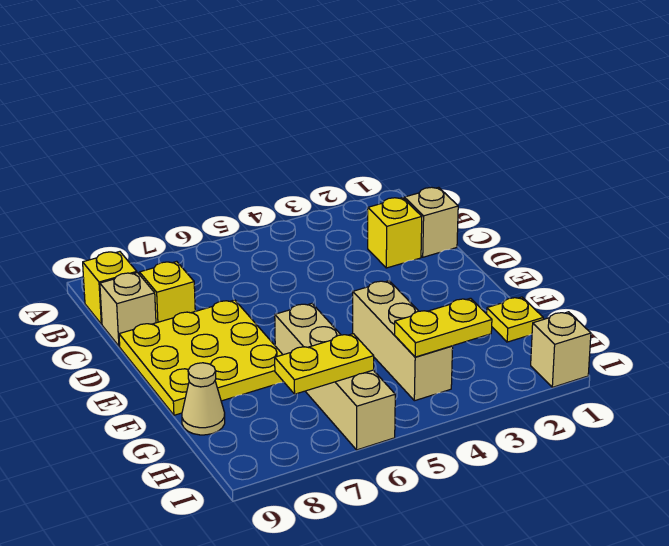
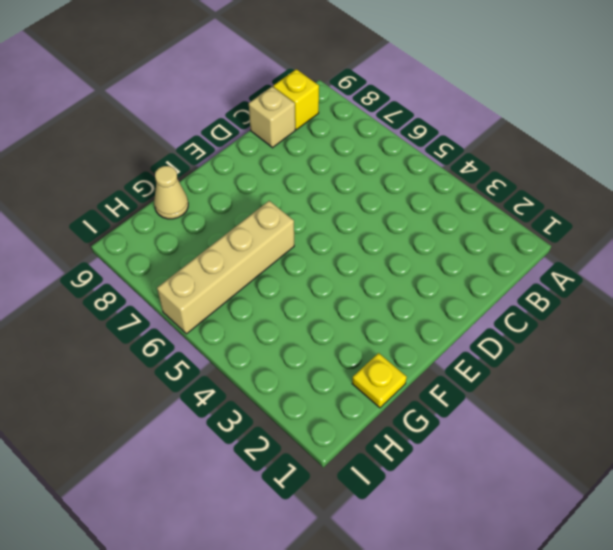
none -> tan brick C1 level 1
none -> yellow brick C2 level 1
none -> yellow brick C8 level 1

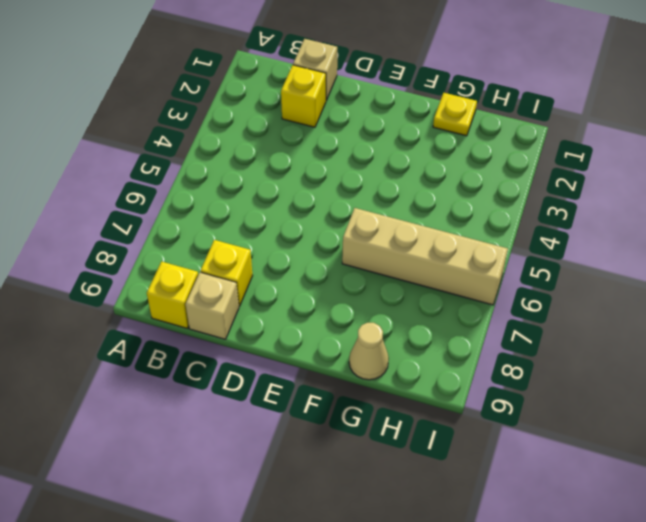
none -> yellow plate D7:F9 level 1
none -> tan brick F4:H4 level 1
none -> tan brick I1 level 1

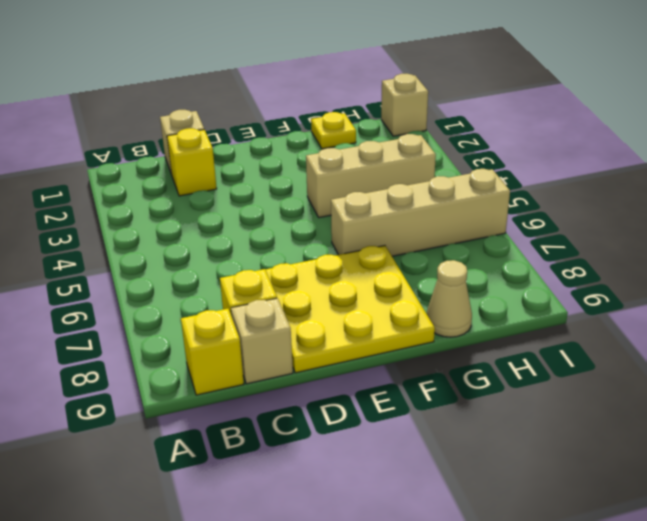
none -> yellow plate H3:H4 level 2
none -> yellow plate H6:H7 level 2

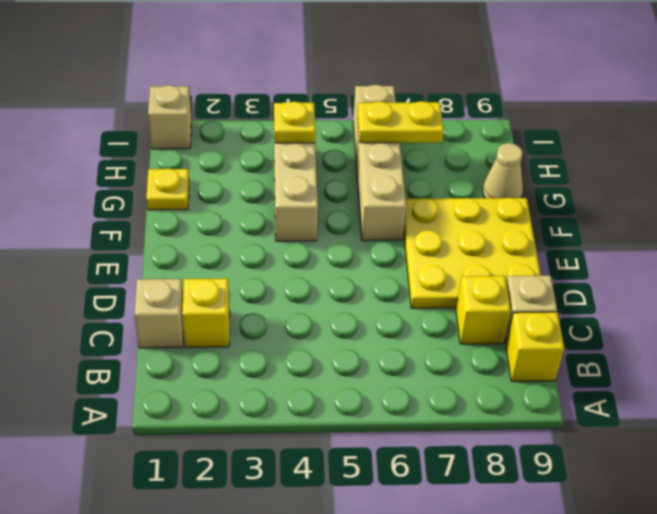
yellow plate H4 level 2 -> yellow plate H3:H4 level 2

